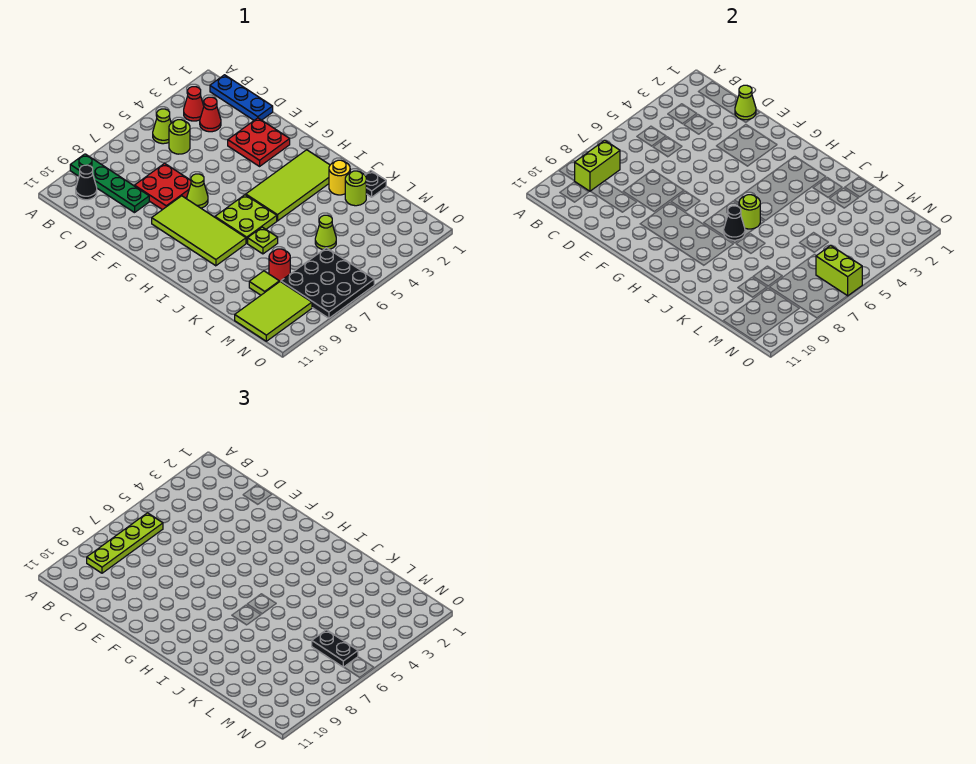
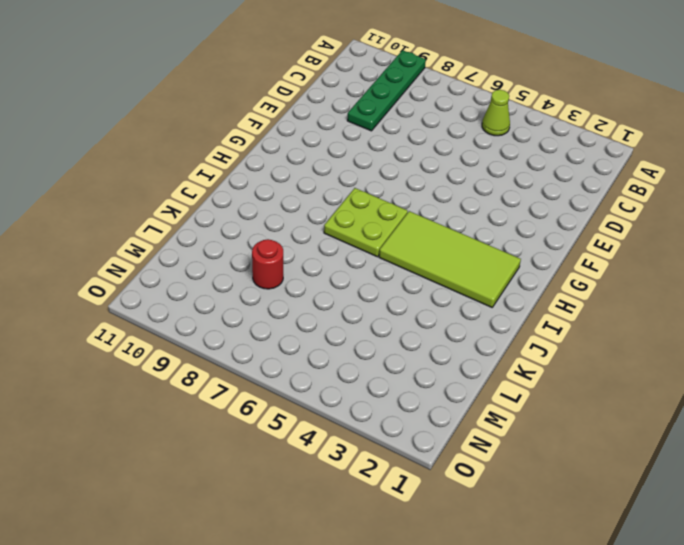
none -> blue plate B1:D1 level 1
none -> red cone B3 level 1
none -> black cone B10 level 1

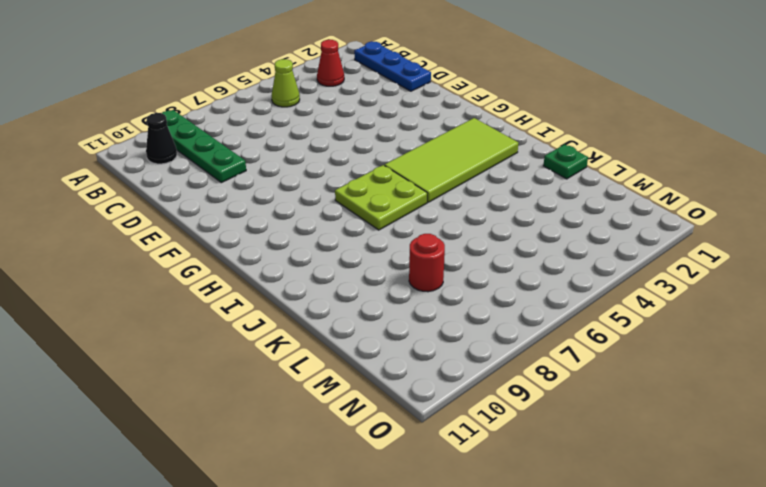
green plate K1 level 1 -> black plate K1 level 1
none -> red cone C3 level 1
none -> lime round brick C5 level 1
none -> red plate D7:E8 level 1

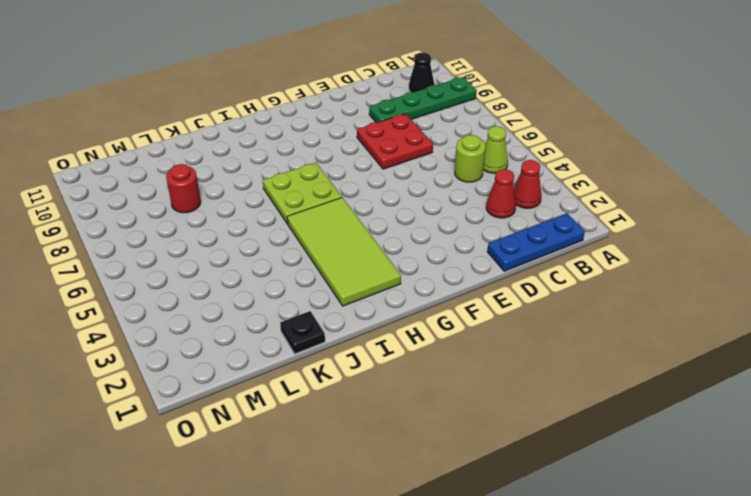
none -> red plate E2:F3 level 1
none -> lime cone F7 level 1
none -> lime tile F8:I9 level 1

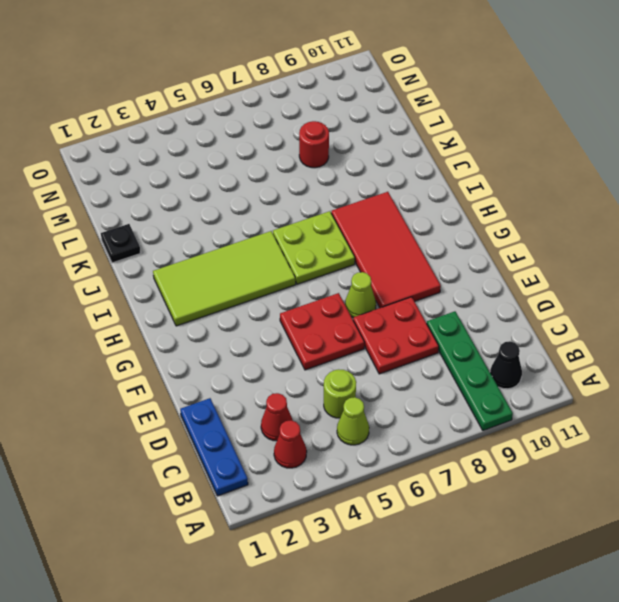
red plate E5:F6 level 1 -> red plate E2:F3 level 1
red tile F8:I9 level 1 -> lime tile F8:I9 level 1
none -> yellow round brick J2 level 1
none -> lime plate J7 level 1
none -> lime round brick K2 level 1

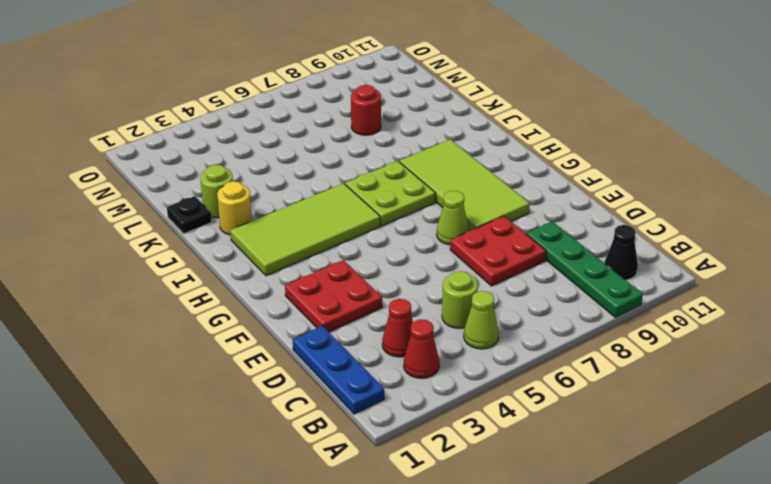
none -> lime plate J7 level 1
none -> lime cone L5 level 1
none -> lime tile L9 level 1

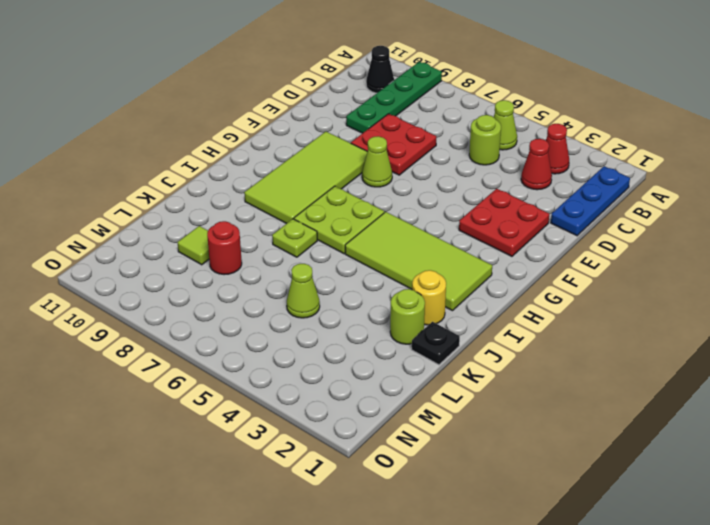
none -> black plate M6:O8 level 1
none -> lime tile M9:N11 level 1
none -> lime brick B8:B9 level 2

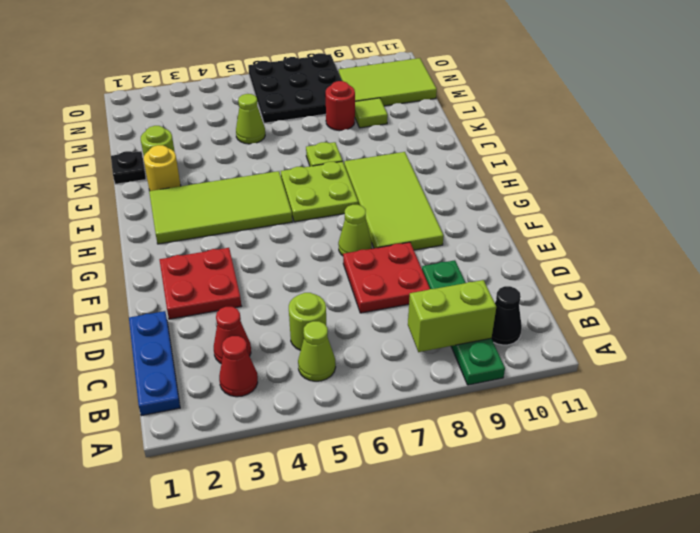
none -> lime cone D1 level 2
none -> lime round brick I6 level 2
none -> black cone I7 level 2

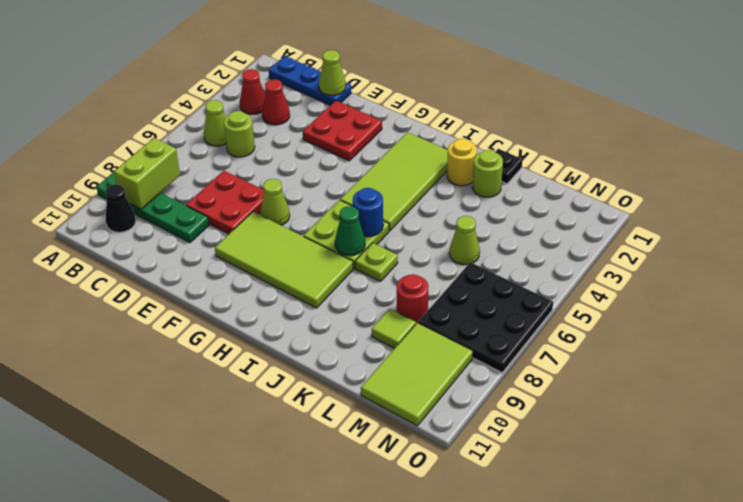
blue round brick I6 level 2 -> lime round brick I6 level 2
green cone I7 level 2 -> black cone I7 level 2
none -> lime brick N6:O6 level 2
none -> lime plate B6:B9 level 3
none -> black plate M6:N6 level 3

